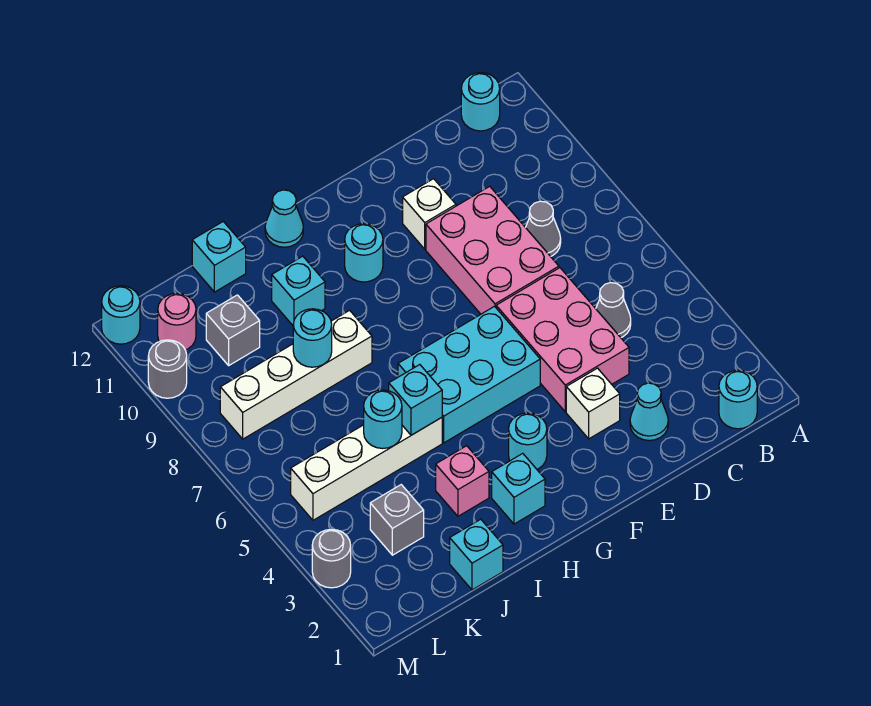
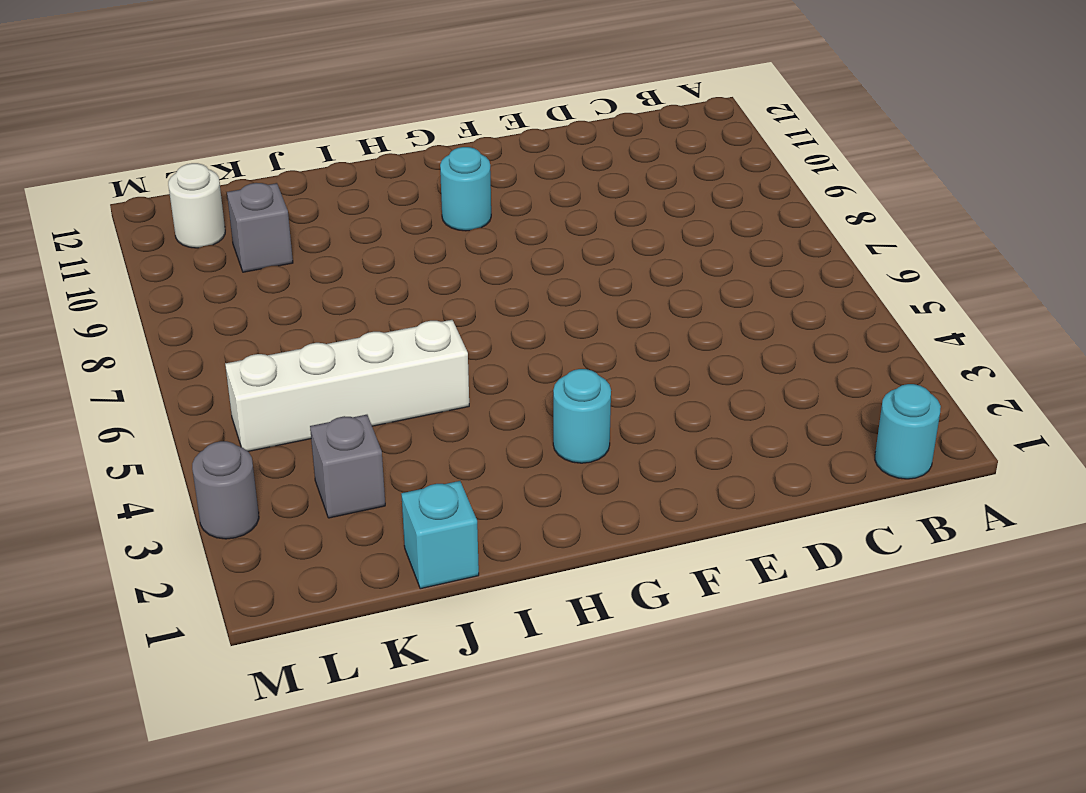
white round brick L11 level 1 -> pink round brick L11 level 1
none -> cyan round brick B12 level 1
none -> grey cone C5 level 1
none -> grey cone C8 level 1

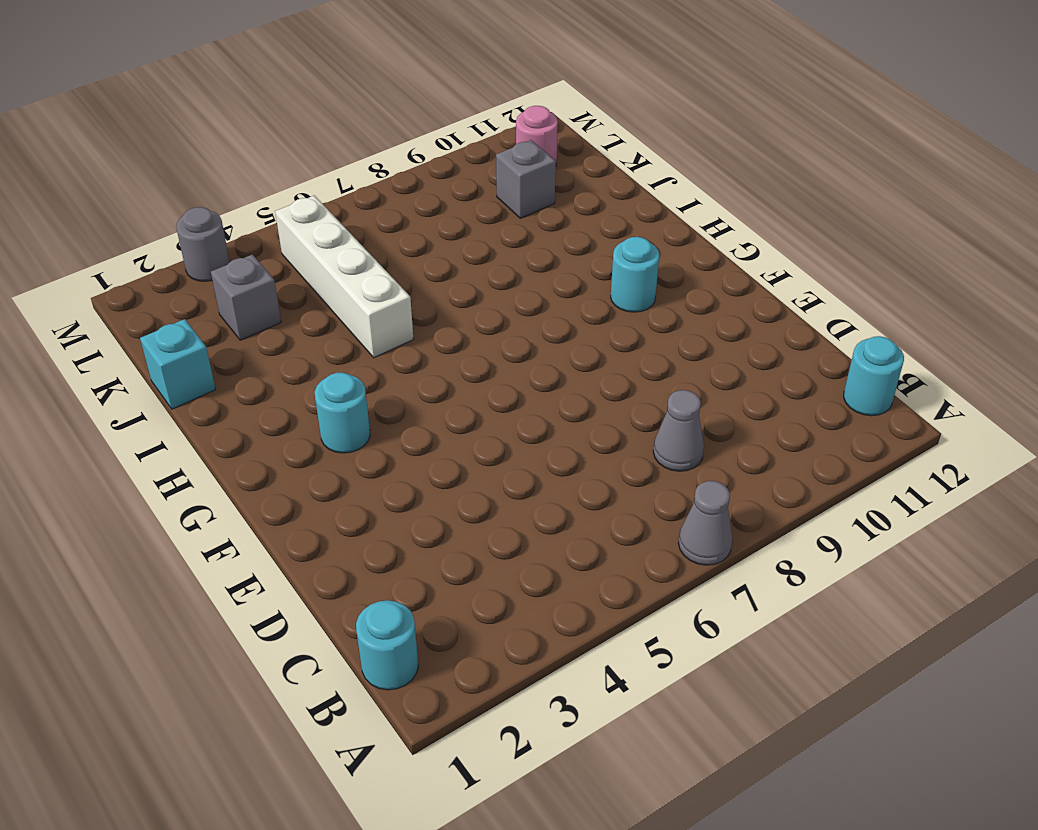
grey cone A7 level 1 -> grey cone C5 level 1
none -> cyan cone D2 level 1
none -> pink brick D4:E6 level 1
none -> pink brick D7:E9 level 1

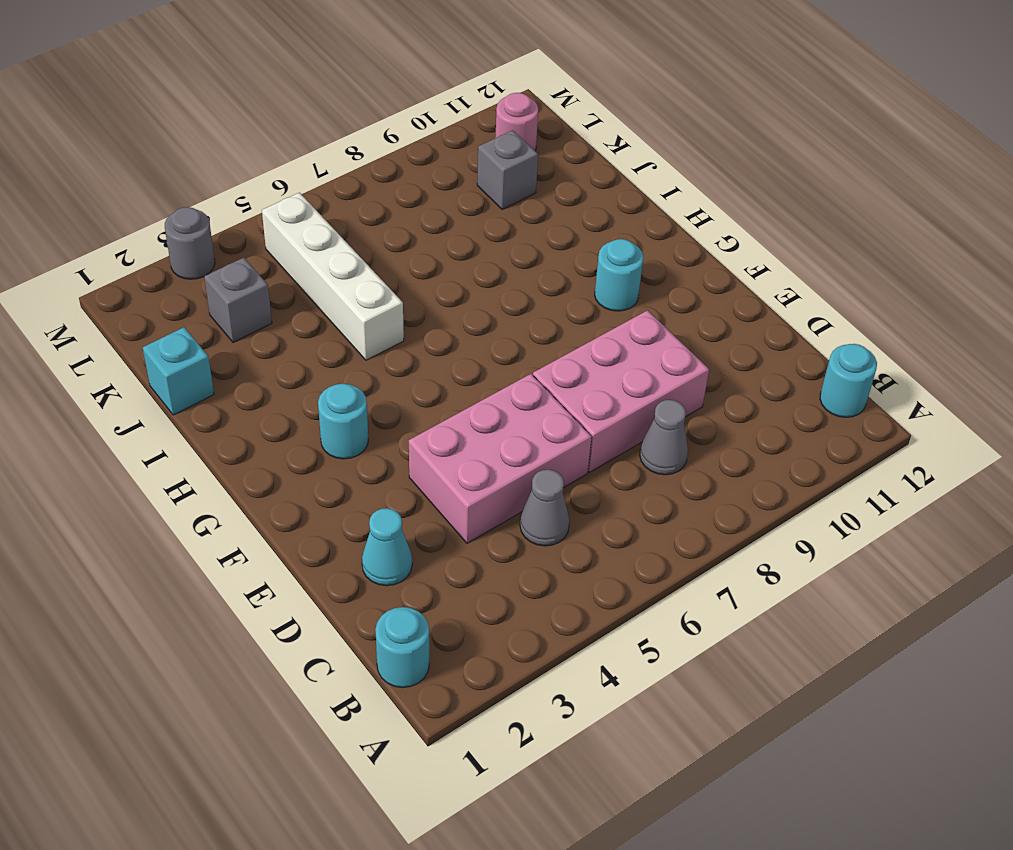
none -> white brick E3 level 1
none -> white brick E10 level 1
none -> cyan brick F5:H6 level 1

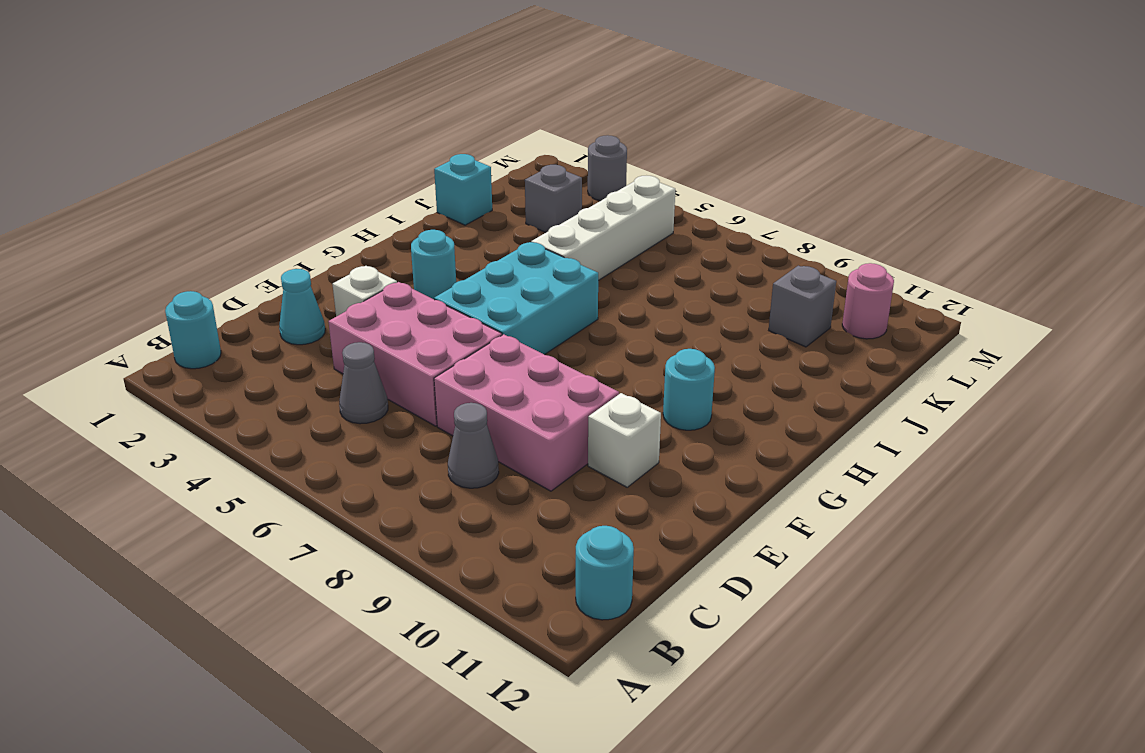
none -> cyan brick H2 level 1
none -> cyan cone H12 level 1
none -> pink brick I3 level 1

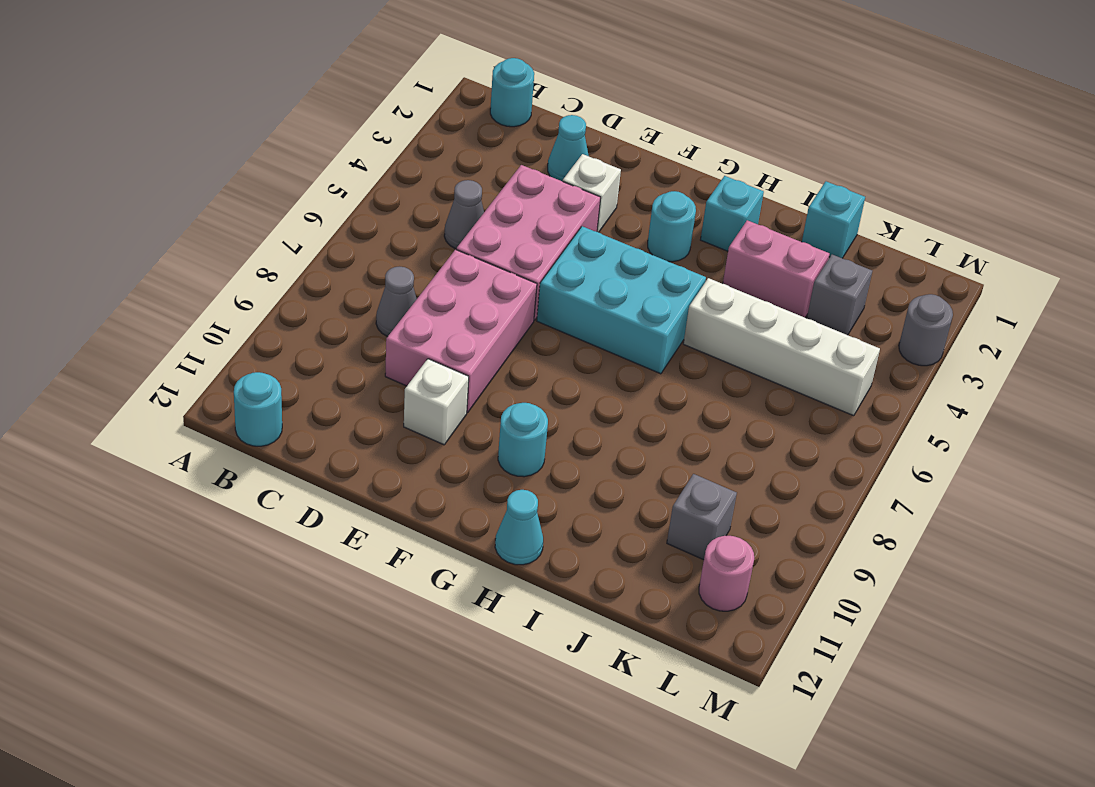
pink brick I3:J3 level 1 -> pink brick I3 level 1
none -> white brick I8:L8 level 1
none -> cyan brick I10 level 1
none -> cyan brick J12 level 1

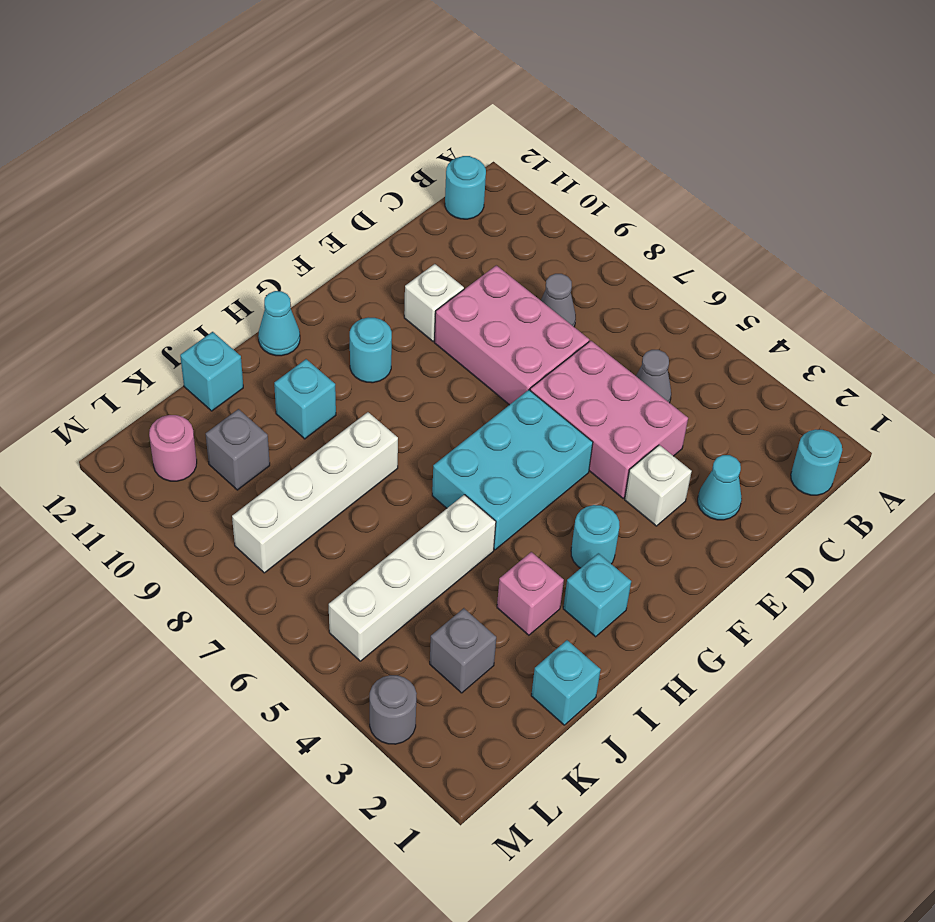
none -> grey round brick M10 level 1
none -> cyan round brick M12 level 1
none -> cyan brick I5 level 2

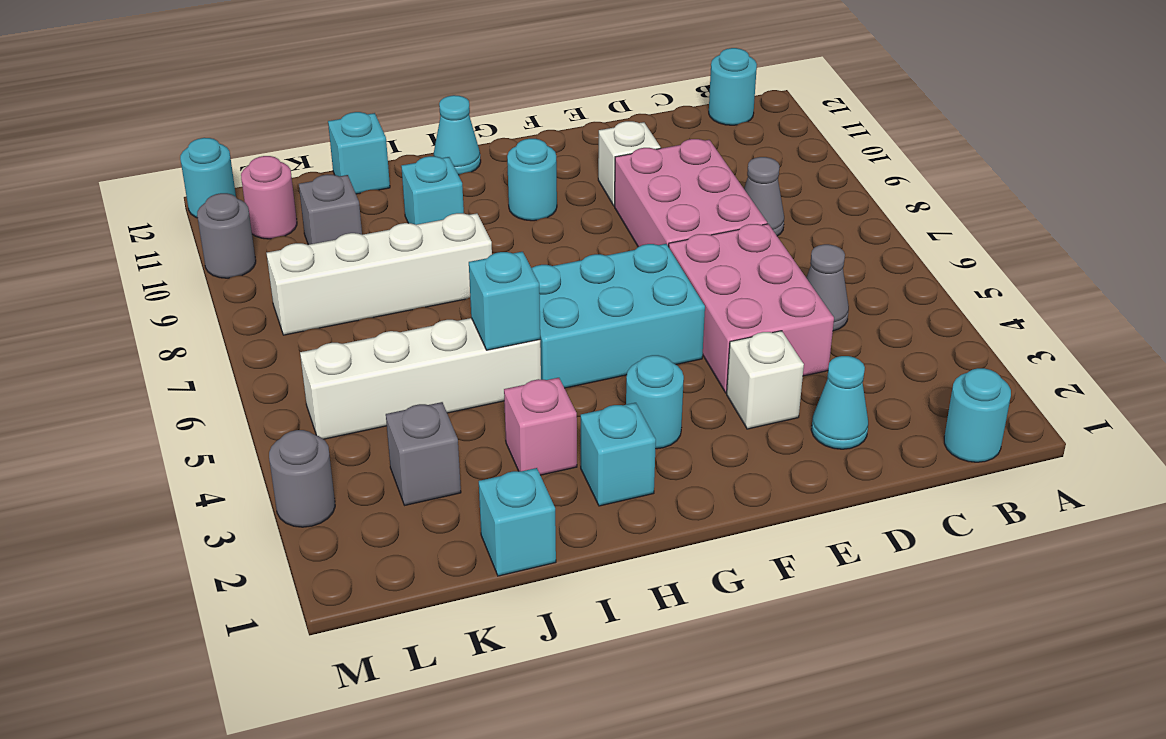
none -> cyan round brick J5 level 2
none -> cyan round brick J8 level 2

